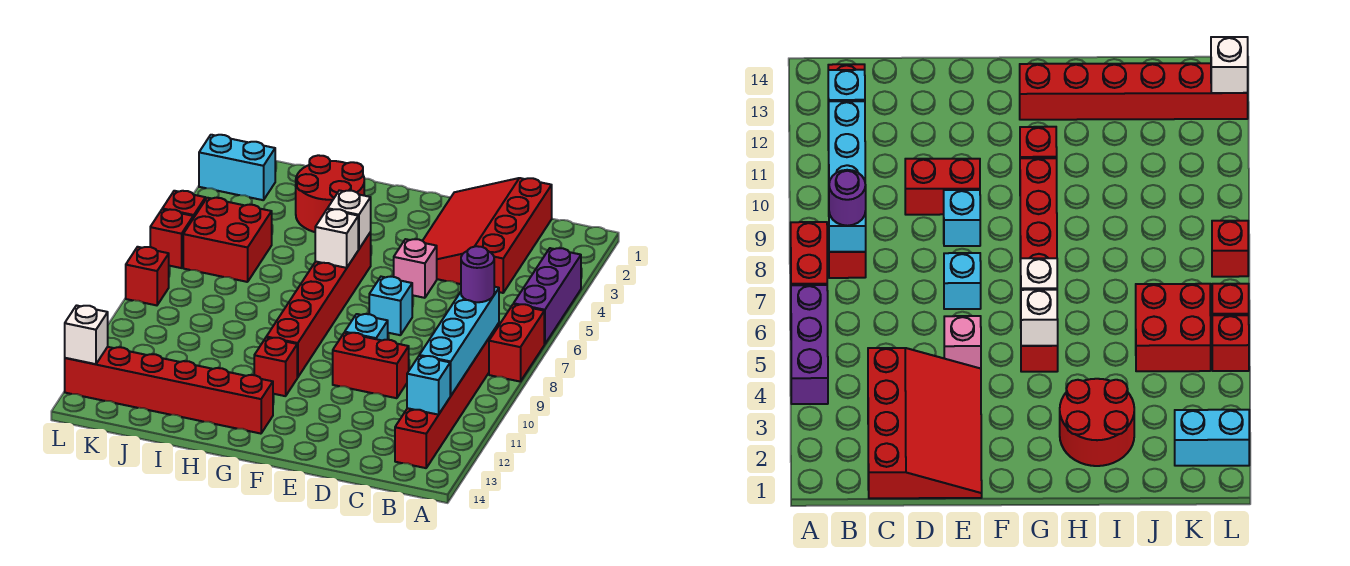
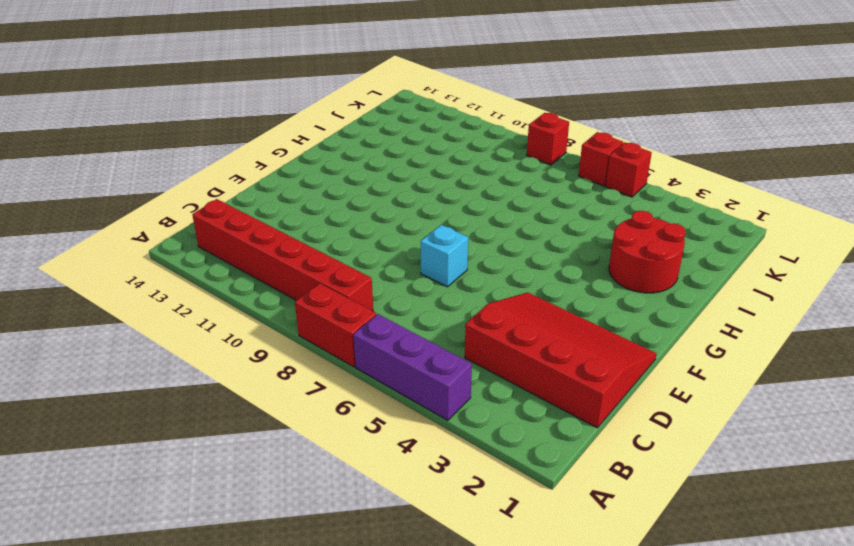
none -> red brick D10:E10 level 1
none -> pink brick E5 level 1
none -> cyan brick E9 level 1

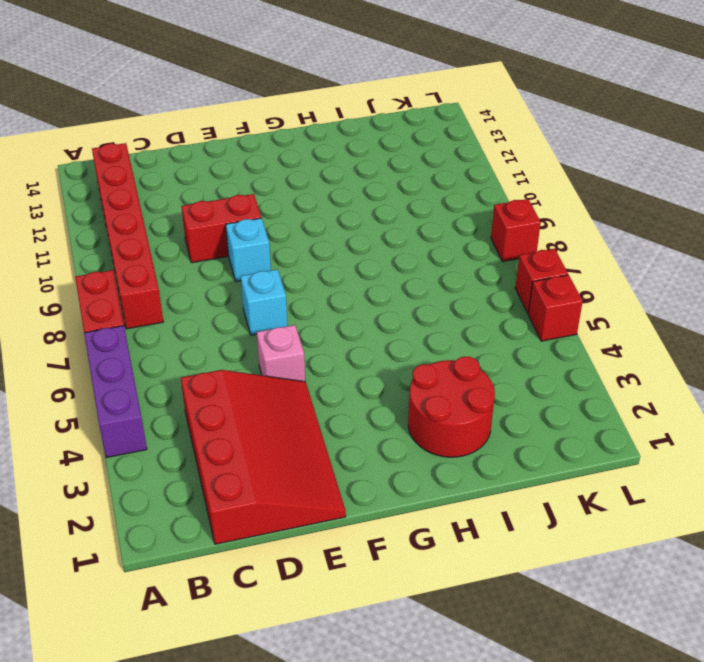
none -> red brick G5:G10 level 1
none -> red brick G11 level 1
none -> red brick G13:L13 level 1

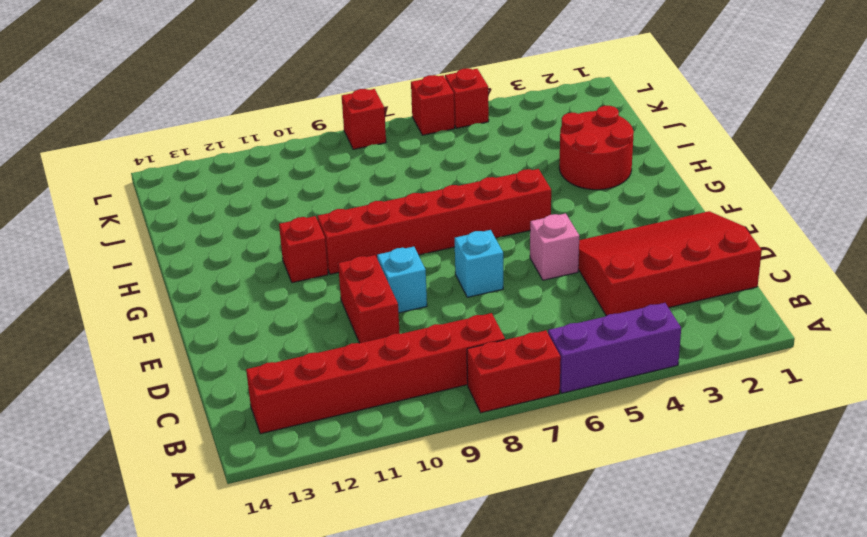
none -> red brick G13:L13 level 1
none -> red brick J5:K6 level 1
none -> cyan brick K2:L2 level 1

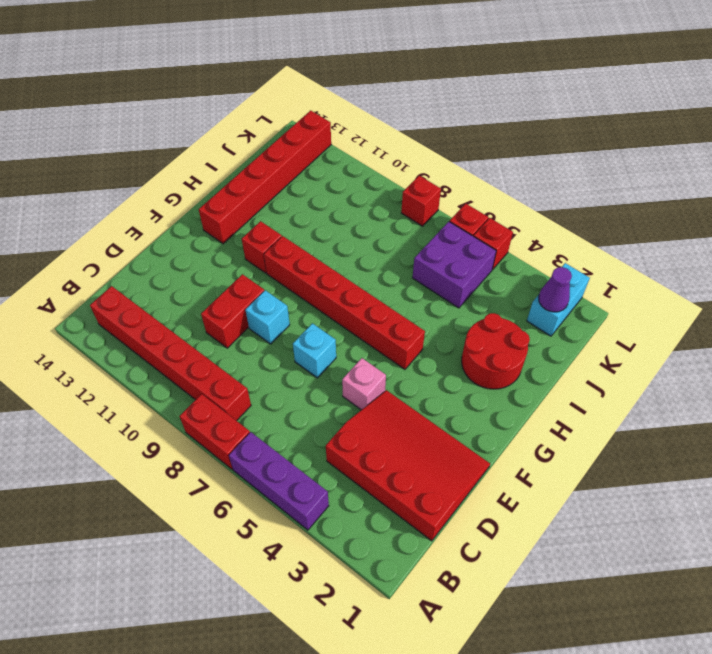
purple brick J5:K6 level 1 -> red brick J5:K6 level 1
purple cone K2 level 2 -> none
none -> cyan brick B8:B11 level 2
none -> cyan brick B12 level 2
none -> white brick G5 level 2

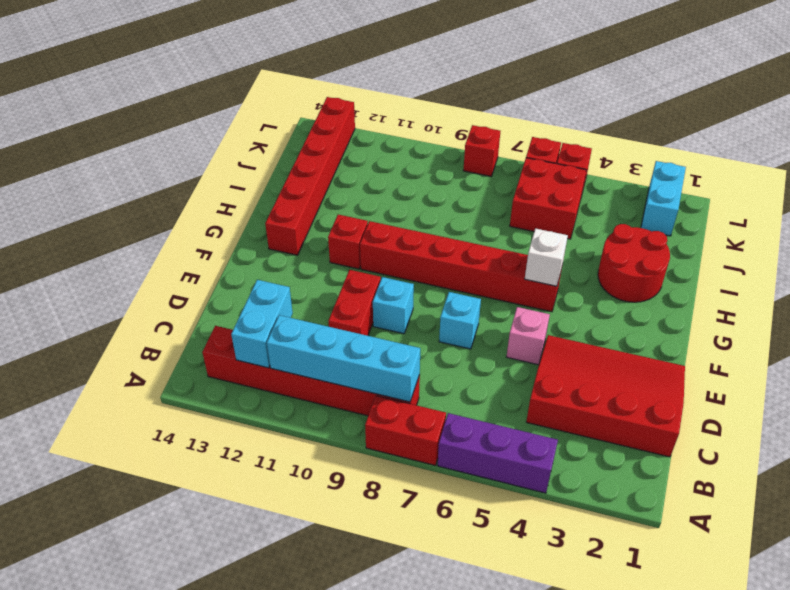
cyan brick B12:C12 level 2 -> cyan brick B12 level 2
none -> white brick G6 level 2
none -> white brick L13 level 2
none -> purple round brick B8 level 3

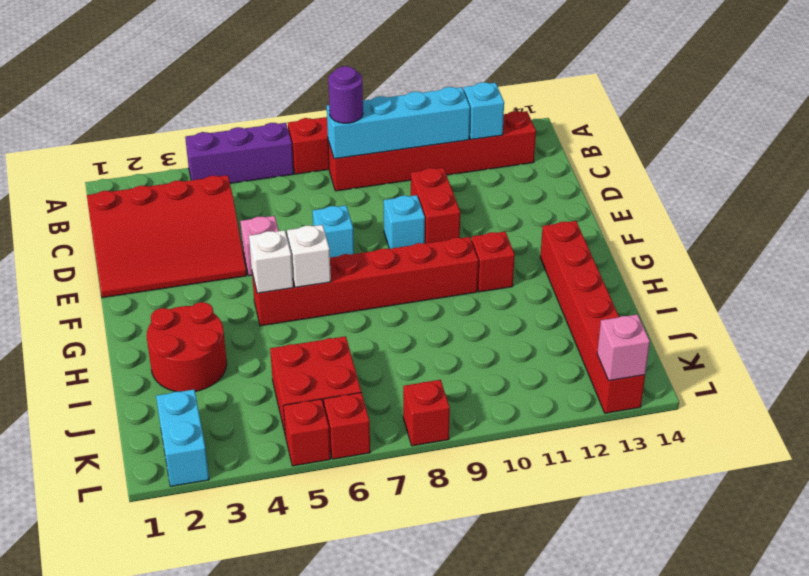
pink brick L13 level 2 -> white brick L13 level 2

